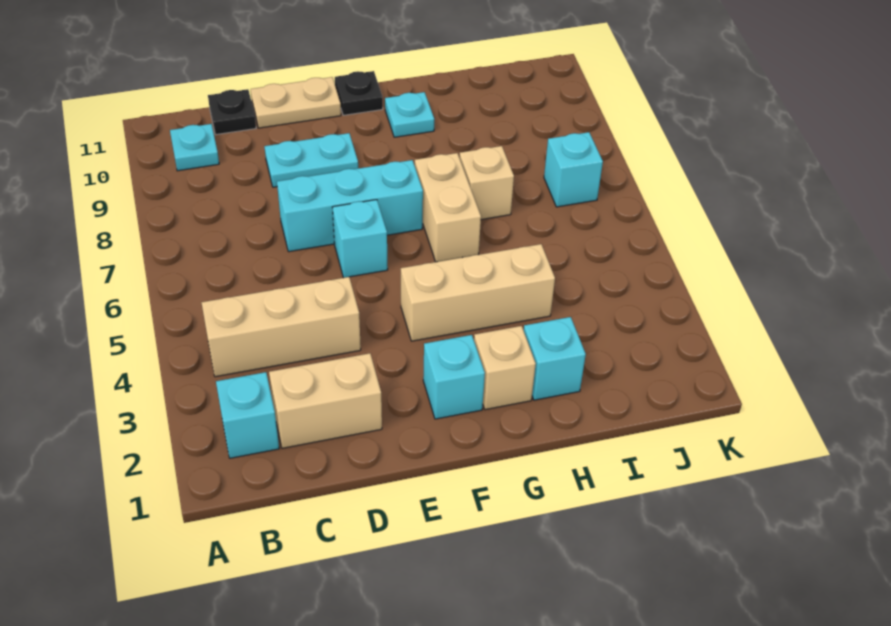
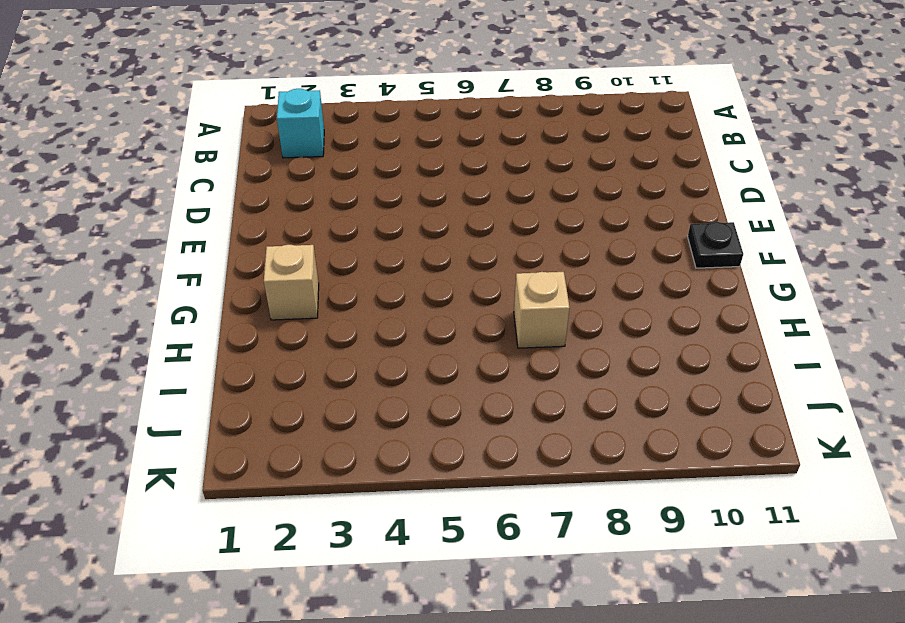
none -> tan brick B4:D4 level 1
none -> cyan plate B10 level 1
none -> tan brick C2:D2 level 1

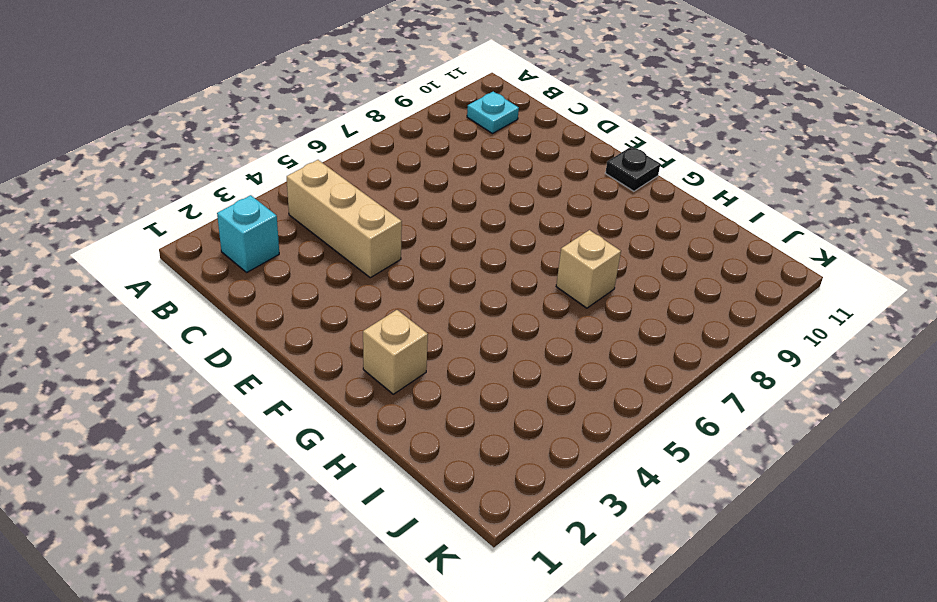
none -> tan brick C2:D2 level 1
none -> black plate C11 level 1
none -> cyan brick D7:F7 level 1

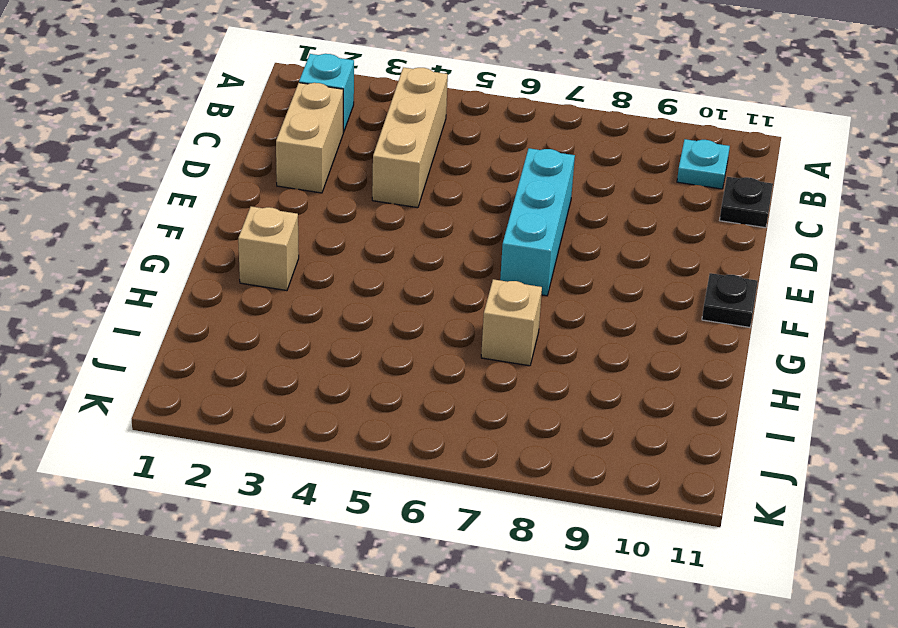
none -> cyan plate D9:E9 level 1
none -> tan plate D11:E11 level 1
none -> cyan brick E6 level 1

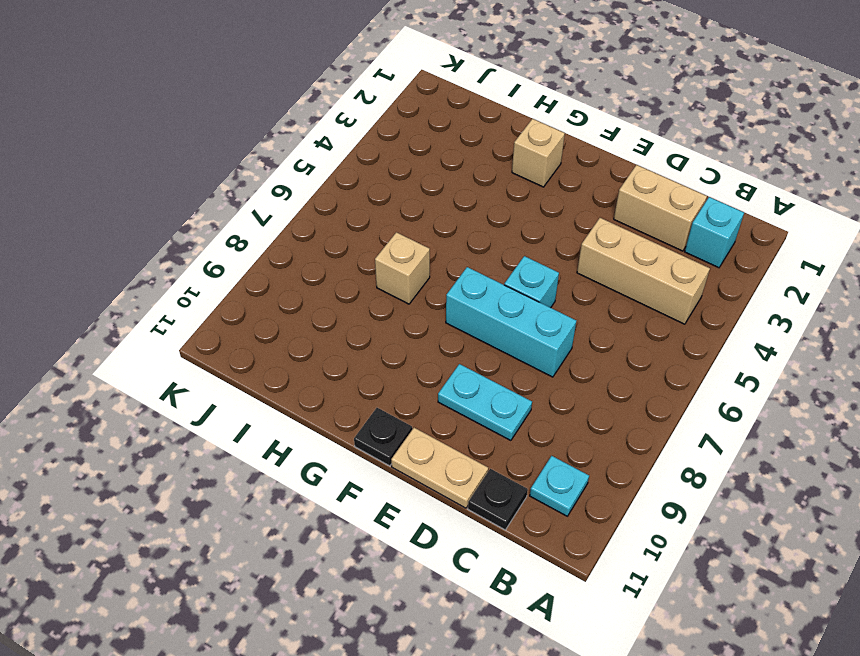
none -> cyan brick F2 level 1
none -> tan brick F4:H4 level 1
none -> tan brick G6:G7 level 1

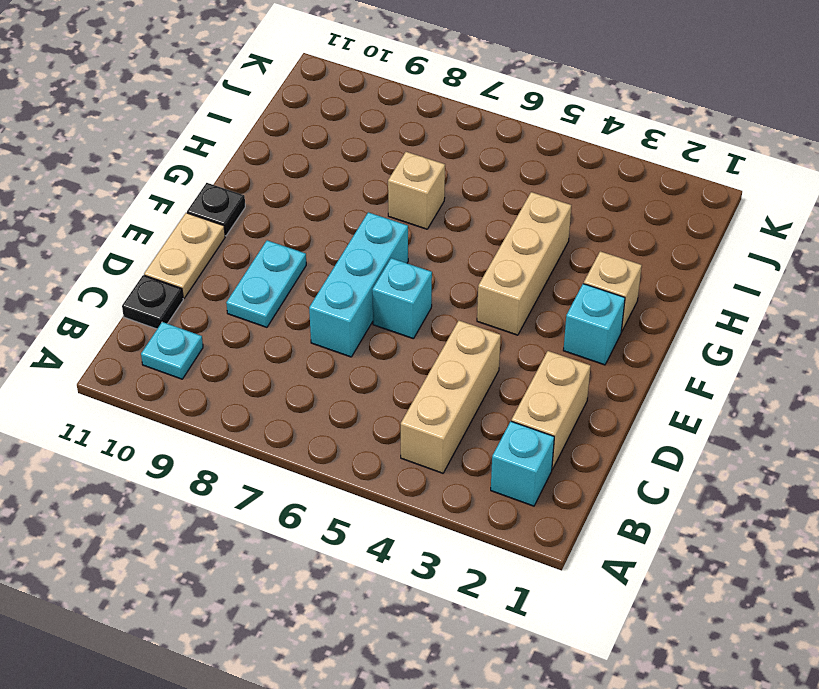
none -> tan brick G6:G7 level 1
none -> cyan plate G10 level 1
none -> cyan brick H2 level 1

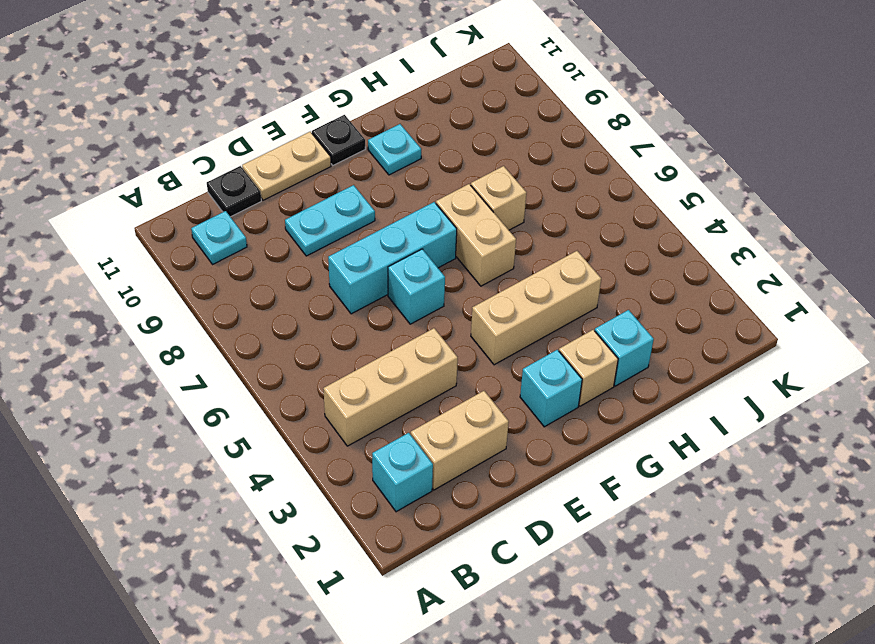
none -> cyan brick J7 level 1

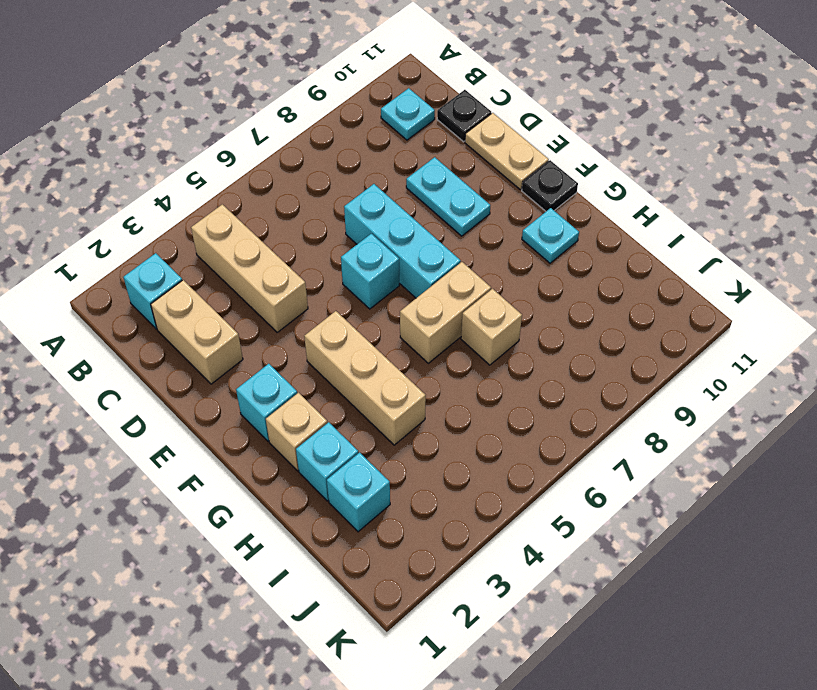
cyan brick I2 level 1 -> cyan brick J7 level 1

